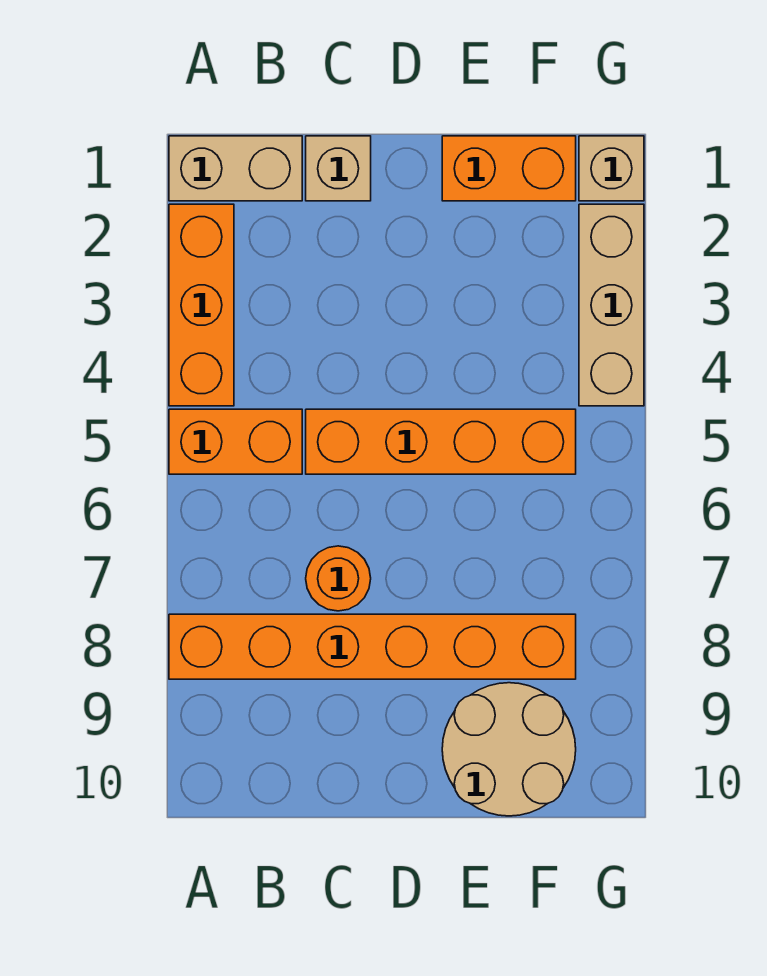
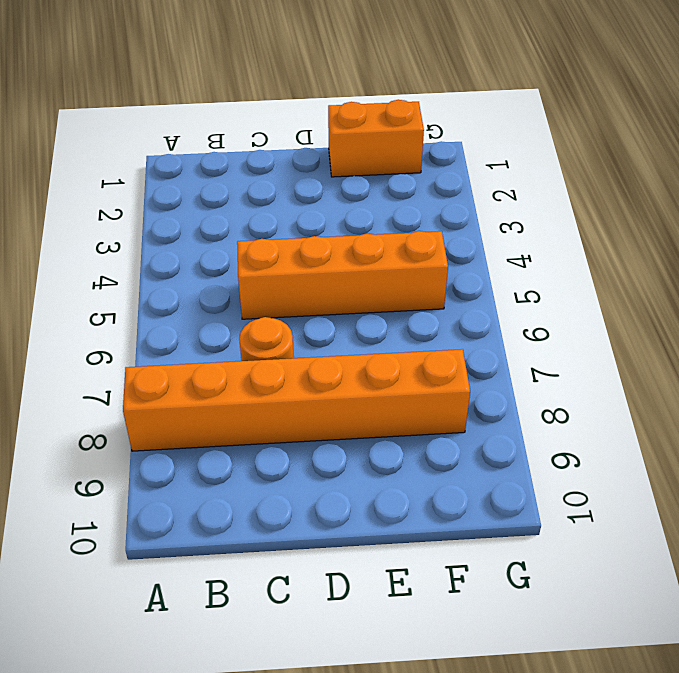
none -> tan brick A1:B1 level 1
none -> orange brick A2:A4 level 1

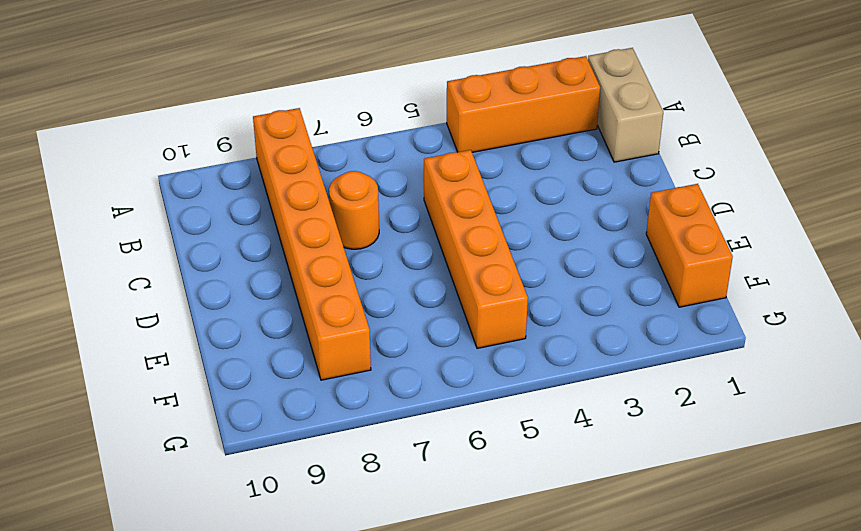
none -> orange brick A5:B5 level 1
none -> tan brick C1 level 1

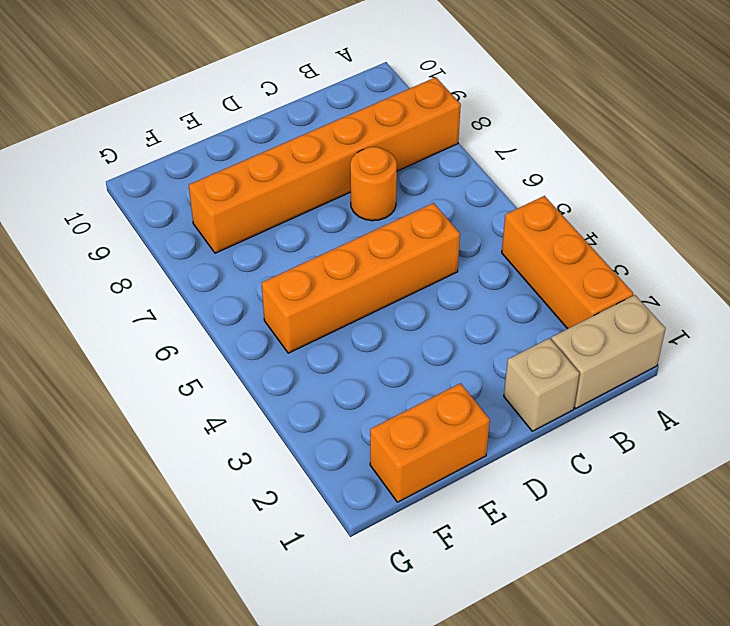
none -> orange brick A5:B5 level 1
none -> tan round brick E9:F10 level 1

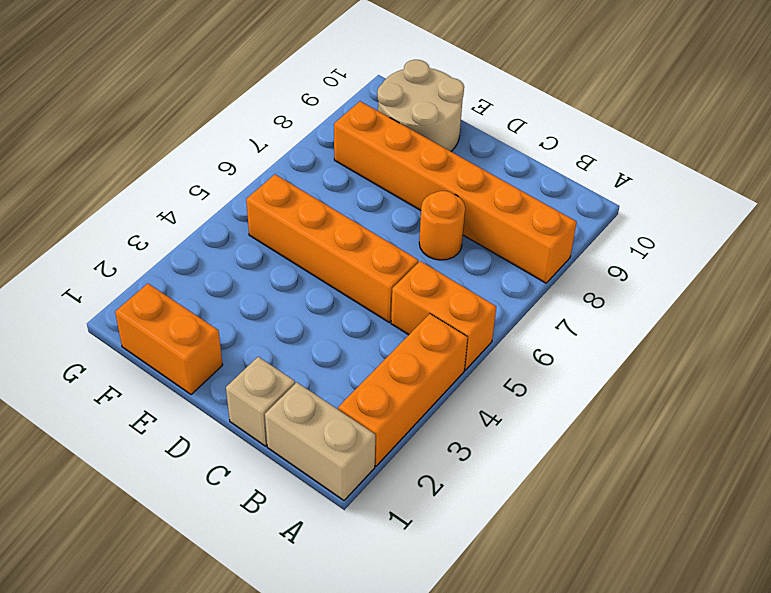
none -> tan brick G1 level 1
none -> tan brick G2:G4 level 1

